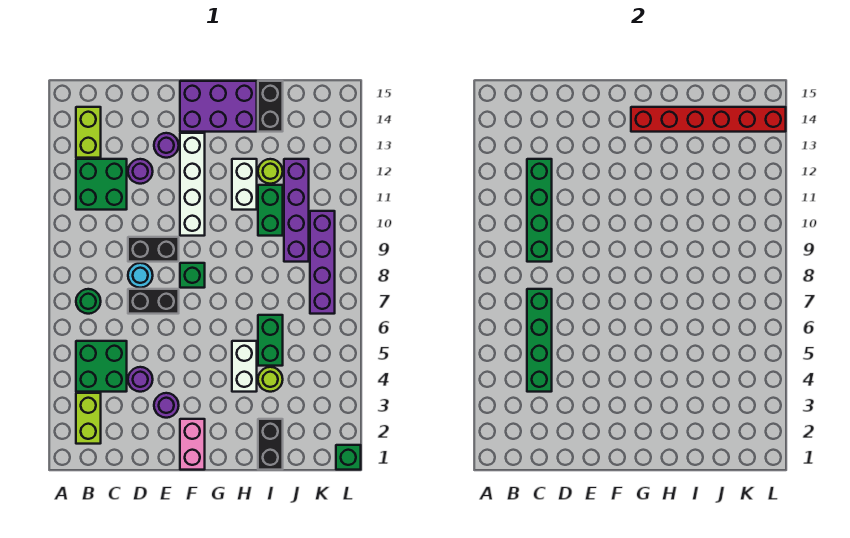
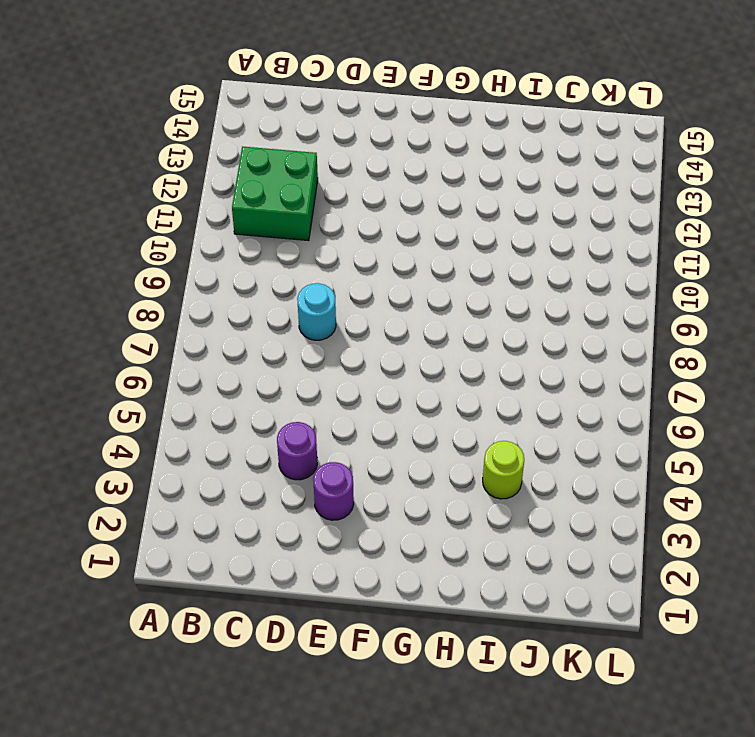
none -> lime brick B2:B3 level 1
none -> green brick B4:C5 level 1
none -> green round brick B7 level 1
none -> lime brick B13:B14 level 1

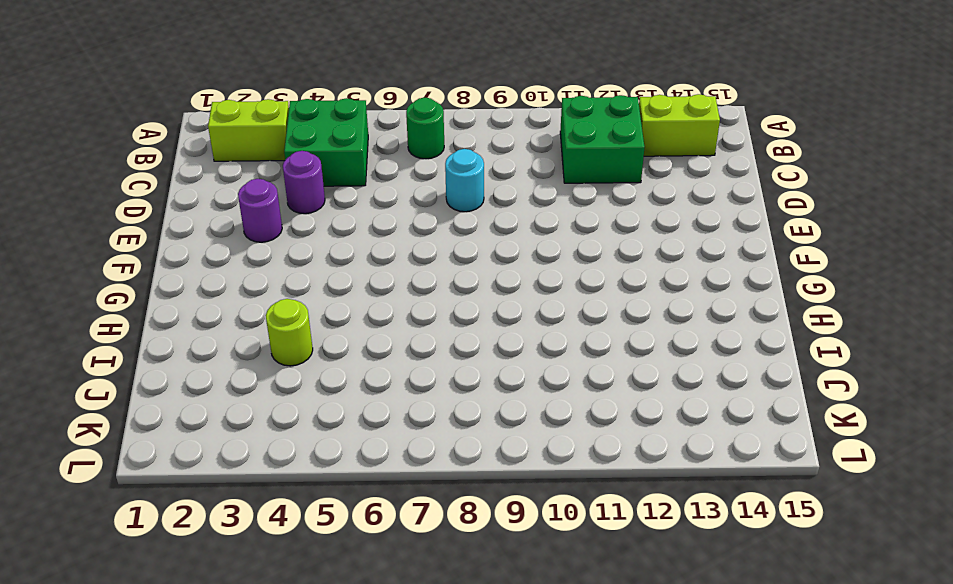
none -> black brick D7:E7 level 1
none -> black brick D9:E9 level 1
none -> purple round brick D12 level 1
none -> purple round brick E13 level 1

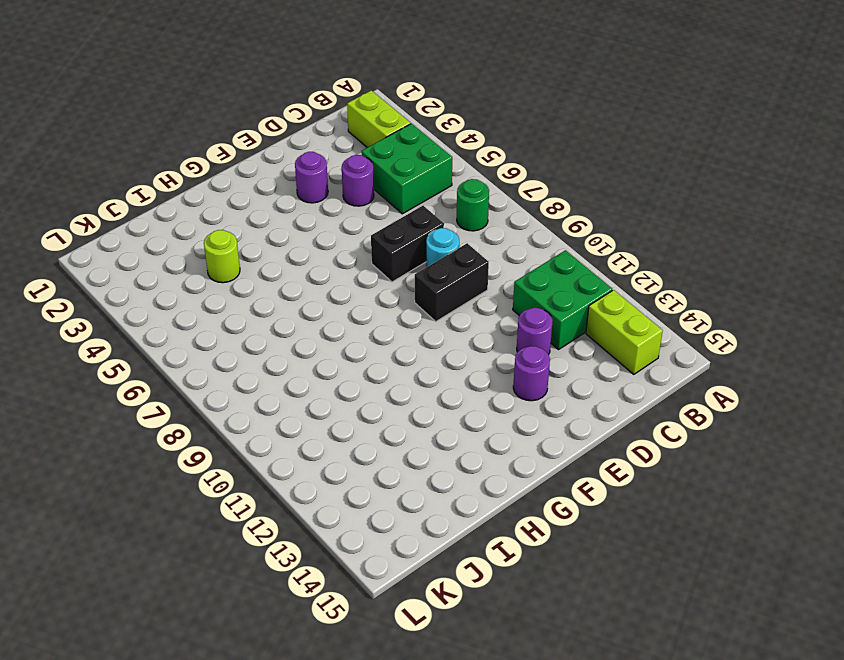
none -> pink brick F1:F2 level 1
none -> green brick F8 level 1
none -> white brick F10:F13 level 1
none -> purple brick F14:H15 level 1

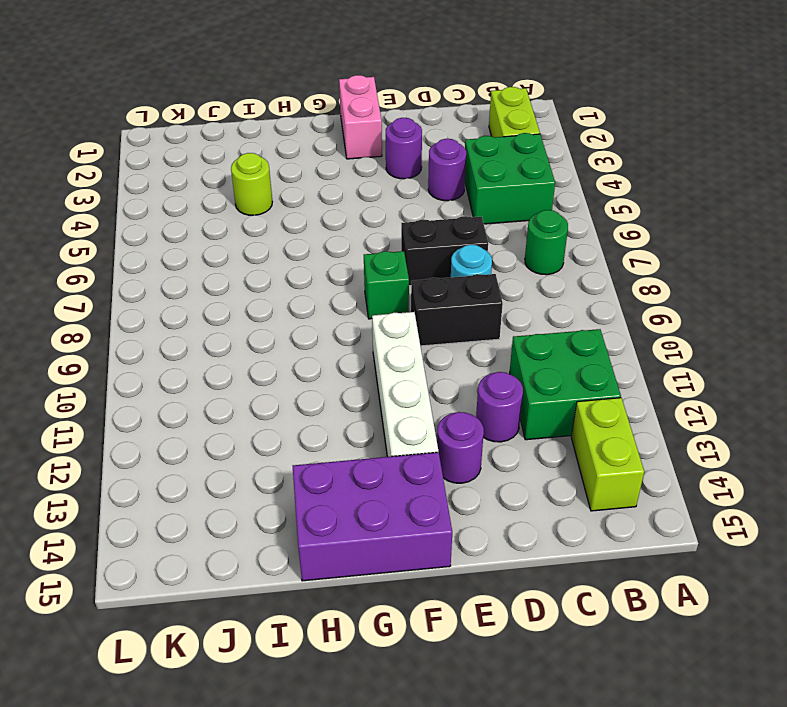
none -> white brick H4:H5 level 1
none -> white brick H11:H12 level 1
none -> black brick I1:I2 level 1
none -> green brick I5:I6 level 1

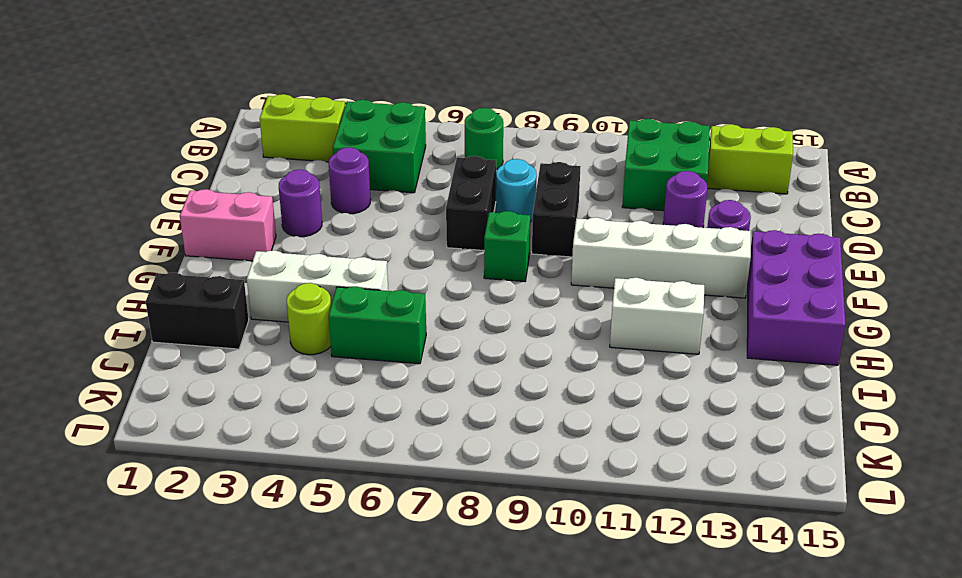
white brick H3:H5 level 1 -> white brick H4:H5 level 1
none -> green brick I10:I11 level 1
none -> lime round brick I12 level 1
none -> black brick I14:I15 level 1
none -> purple brick J9:J12 level 1

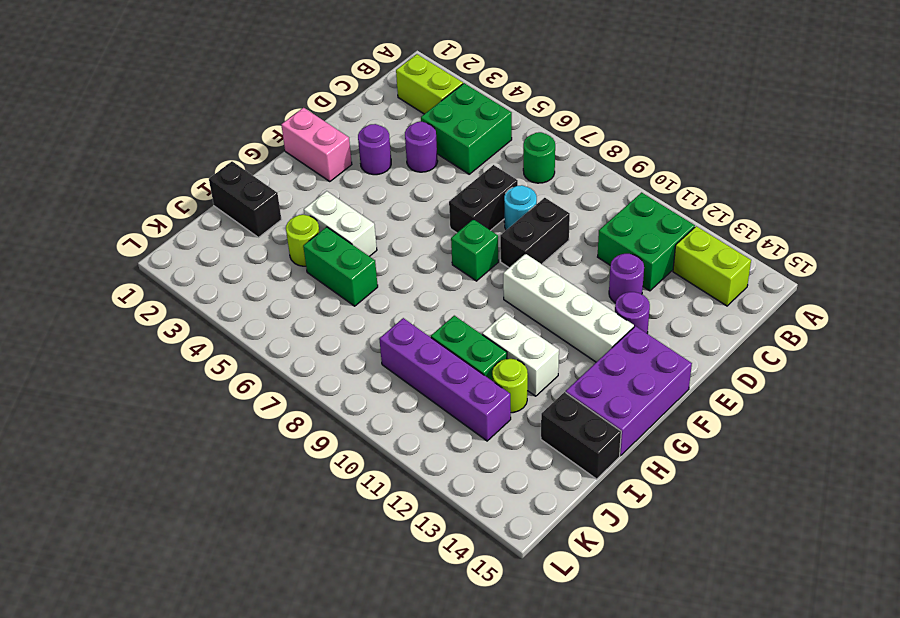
none -> purple brick K7:K10 level 1
none -> green brick L1 level 1
none -> green brick C4:C7 level 2
none -> green brick C9:C12 level 2

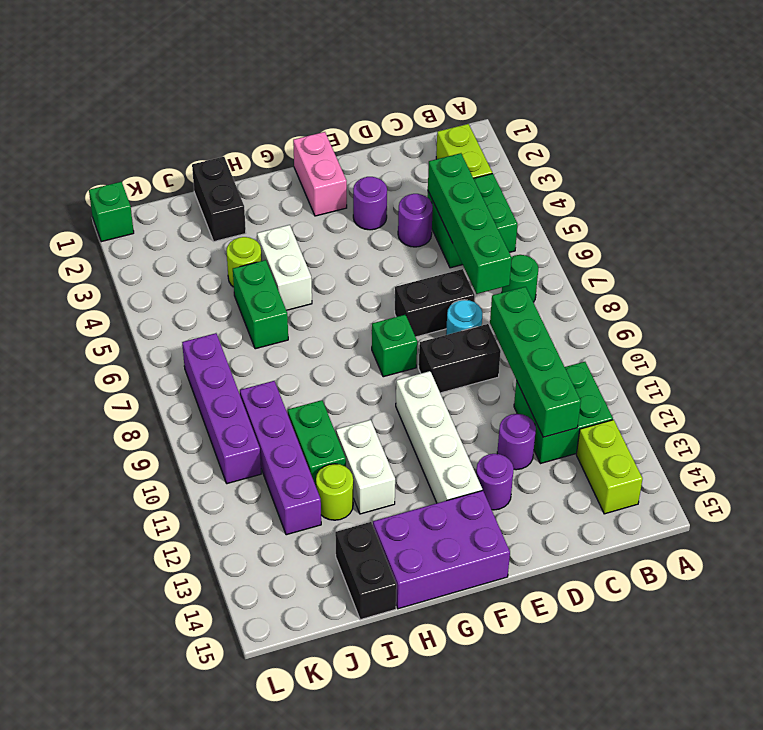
none -> red brick G14:L14 level 2

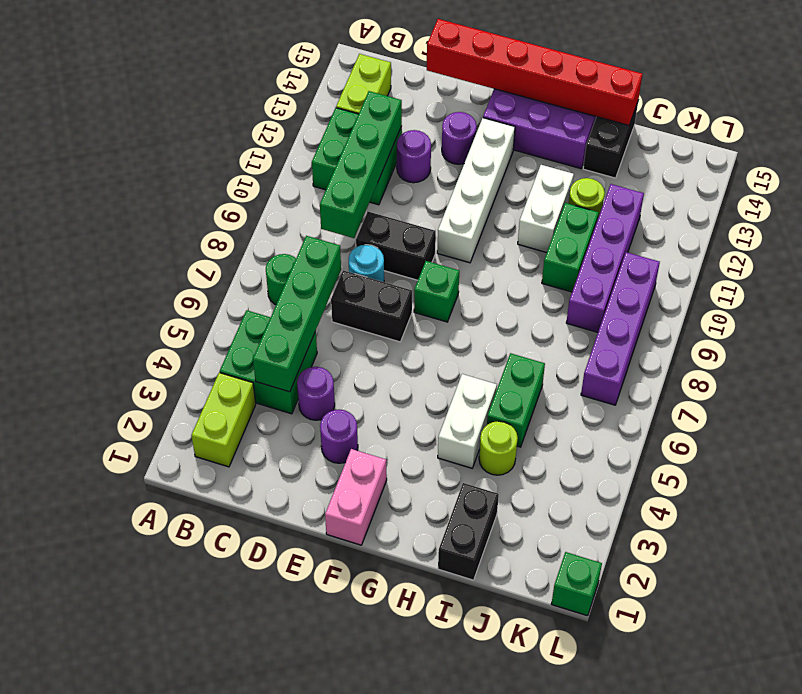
red brick D15:I15 level 2 -> red brick G14:L14 level 2

